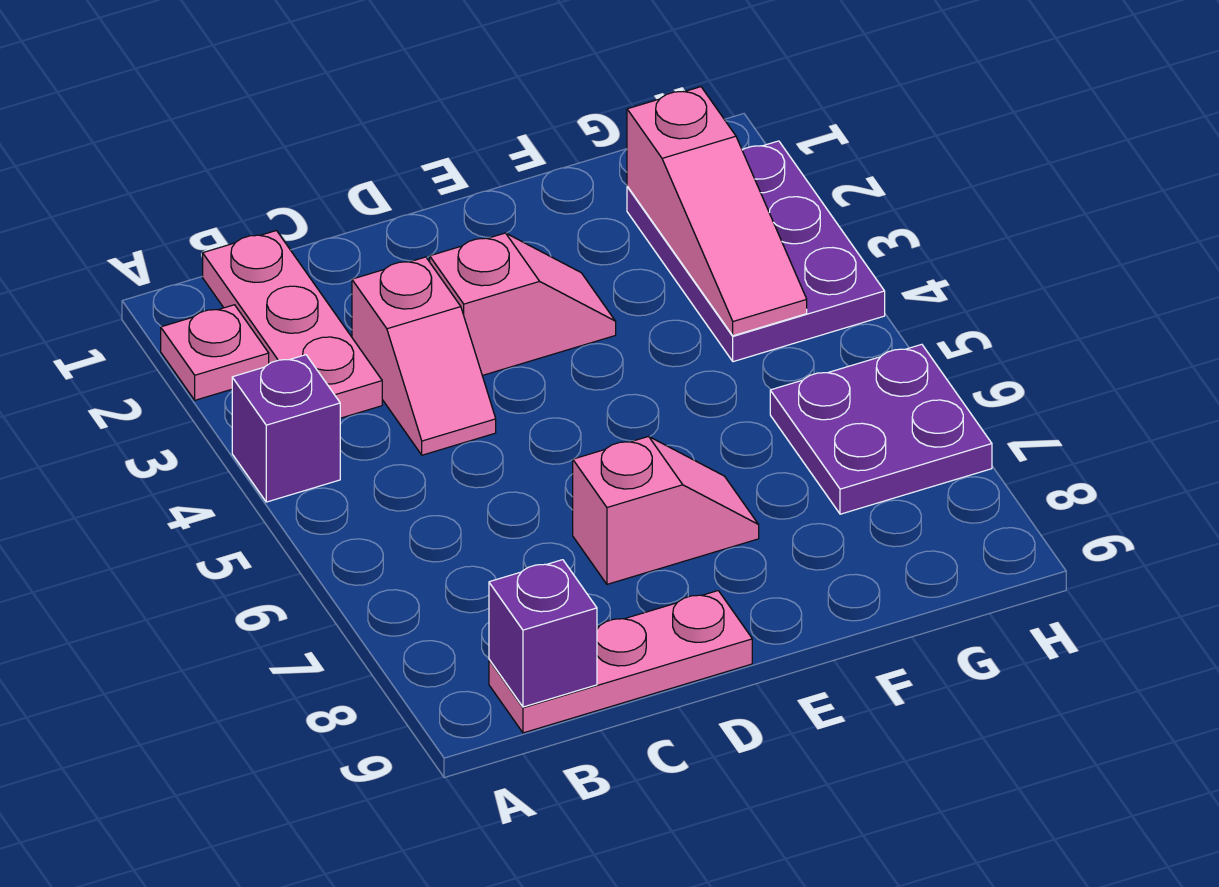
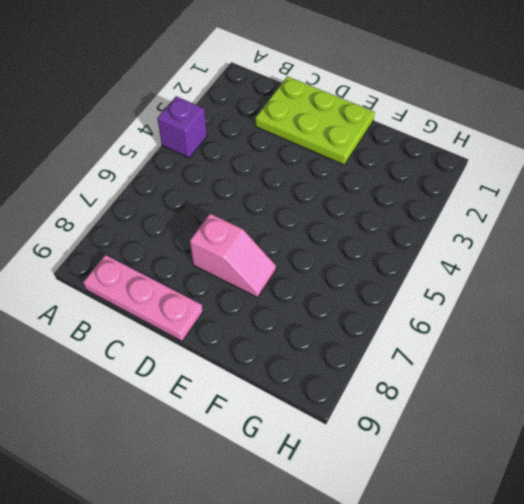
lime plate C1:E2 level 1 -> none
none -> pink plate A2 level 1
none -> pink plate B1:B3 level 1

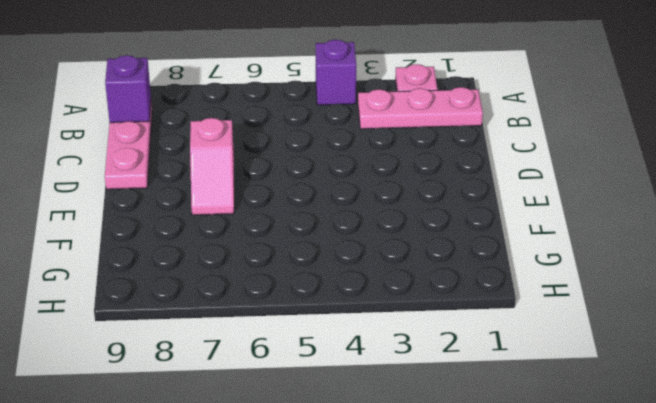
none -> pink slope C3:C4 level 1 top 3
none -> pink slope D3:E3 level 1 top D

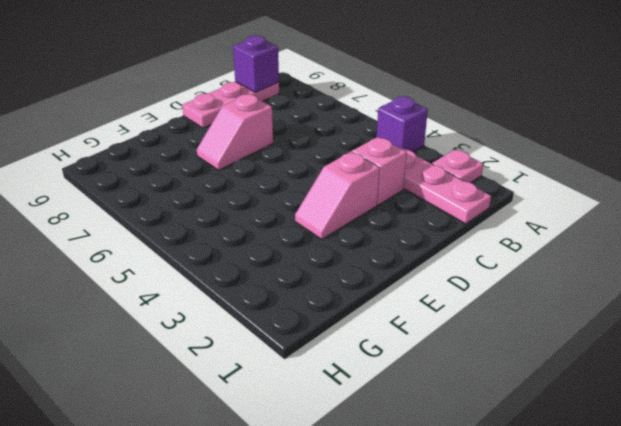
none -> purple plate G2:H4 level 1
none -> purple plate G6:H7 level 1

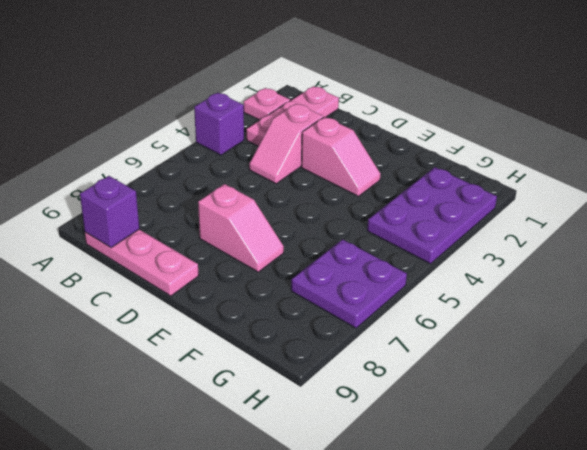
none -> pink slope G2:G4 level 2 top 2

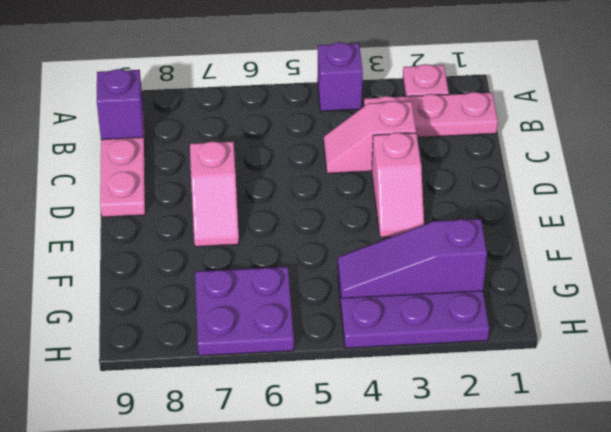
purple slope G2:G4 level 2 top 2 -> pink slope G2:G4 level 2 top 2

